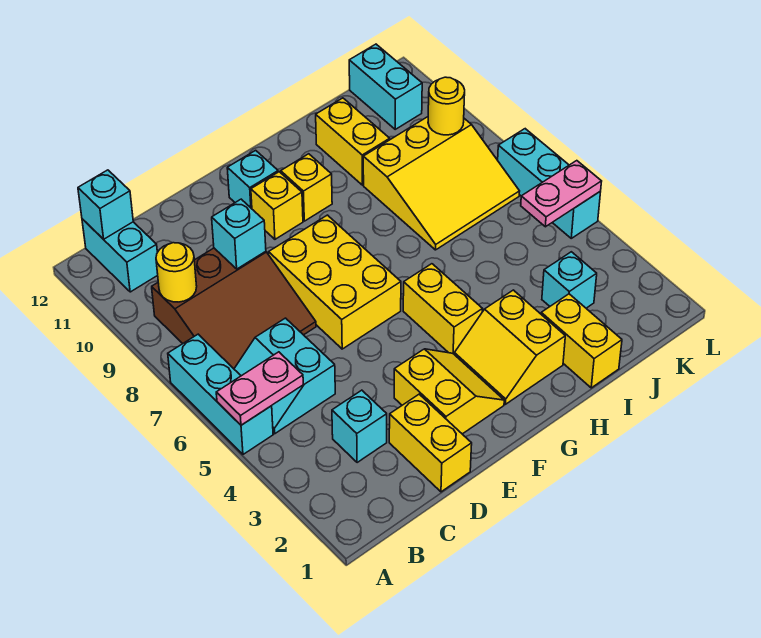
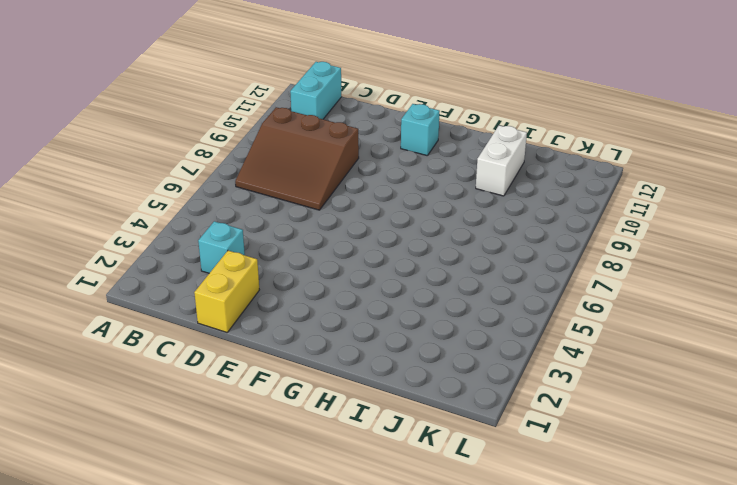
white brick I10:I11 level 1 -> yellow brick I10:I11 level 1
none -> cyan brick A5:A7 level 1
none -> cyan slope B5:C6 level 1 top C
none -> yellow slope E2:F3 level 1 top E

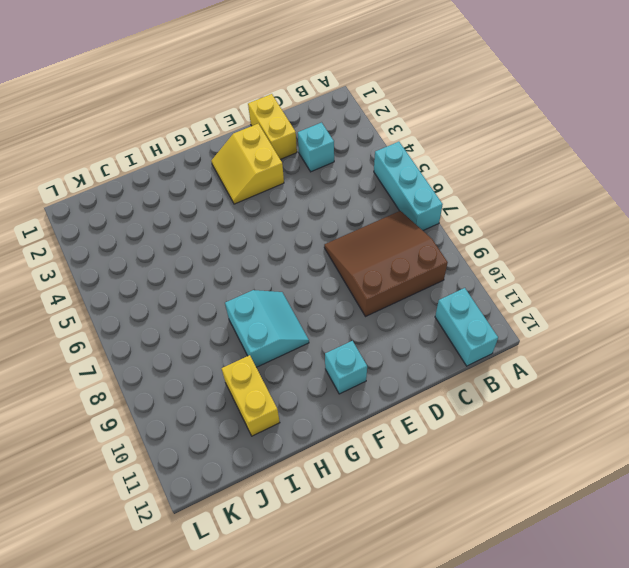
cyan slope G8:H9 level 1 top H -> cyan slope B5:C6 level 1 top C
none -> yellow brick E6:F8 level 1
none -> yellow brick F10 level 1
none -> yellow slope G2:H3 level 1 top H

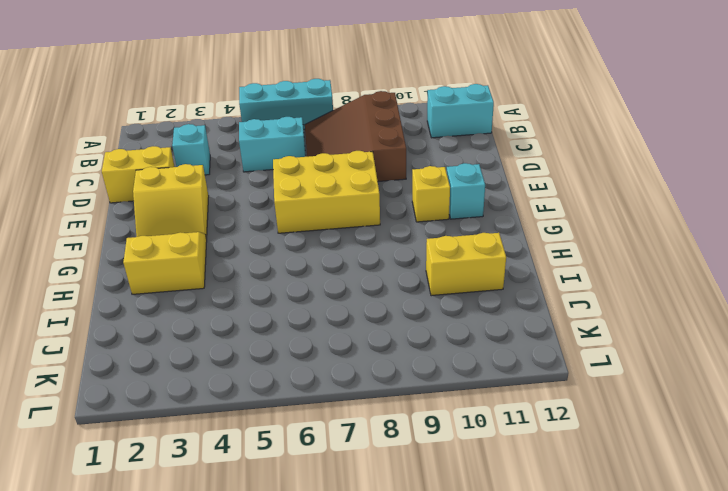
none -> yellow brick G4:G5 level 1
none -> yellow brick G10 level 1
none -> yellow brick I1:I2 level 1

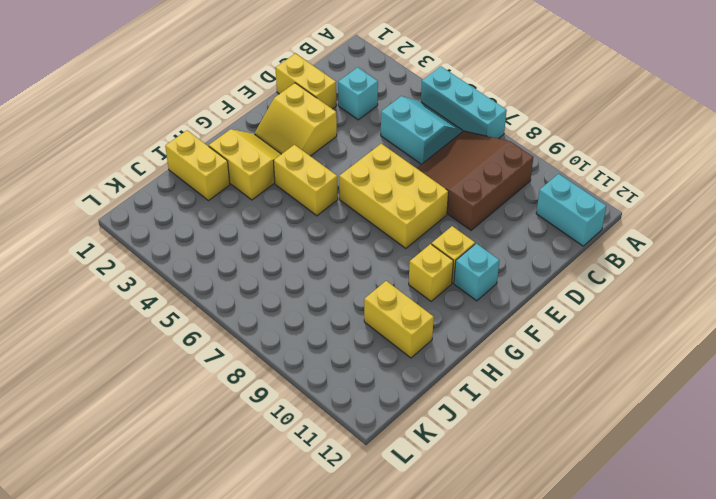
none -> yellow slope I7:K9 level 1 top 9
none -> cyan brick J3 level 1
none -> cyan brick K11:K12 level 1

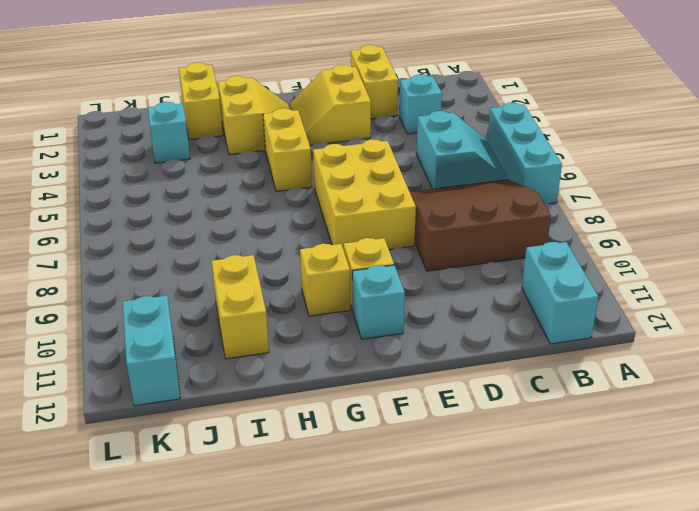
none -> yellow slope I7:K9 level 1 top 9
none -> cyan brick L5:L7 level 1
none -> pink plate A5:B5 level 2

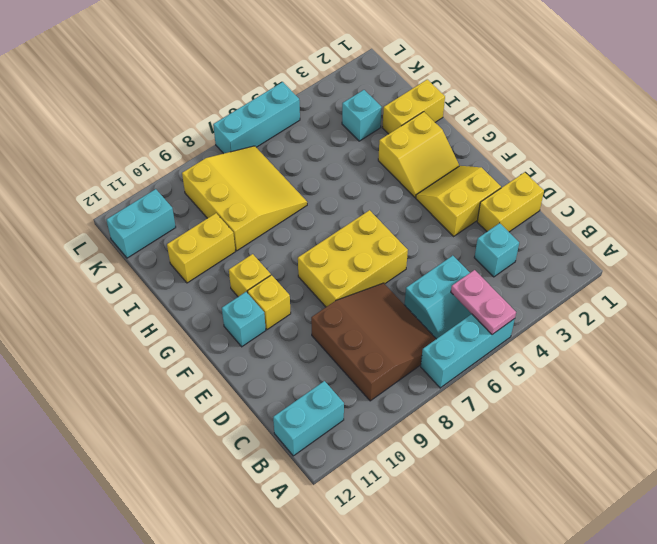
none -> yellow brick G4:G5 level 1
none -> yellow round brick B9 level 2
none -> cyan brick B12 level 2

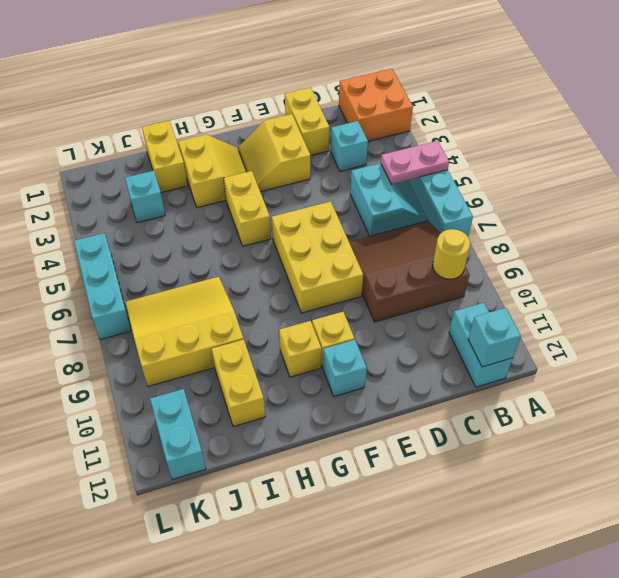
orange brick A1:B2 level 1 -> none
none -> cyan brick D9 level 2
none -> pink plate K5:L5 level 2
none -> yellow round brick K9 level 2

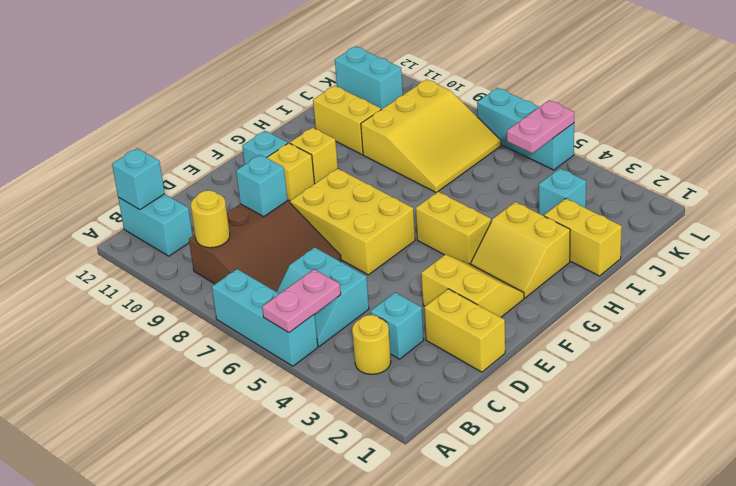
yellow round brick B3 level 1 -> yellow round brick K9 level 2

